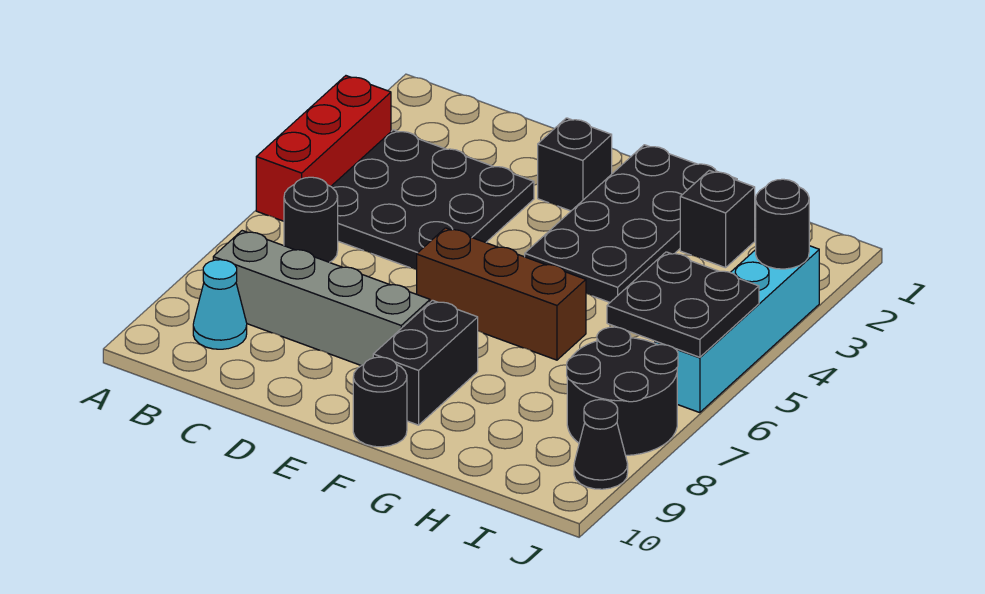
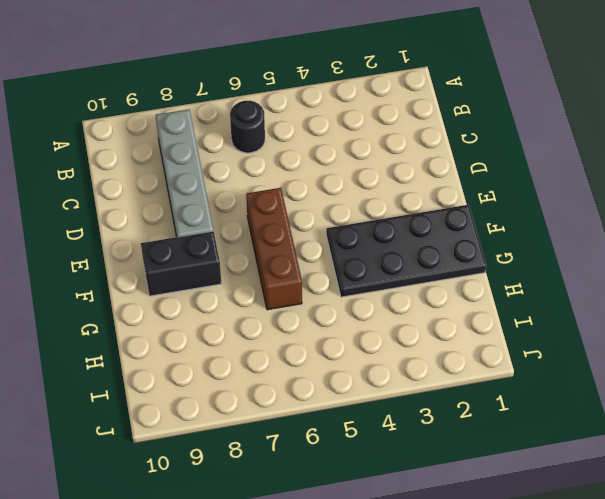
none -> red brick A3:A5 level 1
none -> black plate B3:D5 level 1
none -> cyan cone B9 level 1

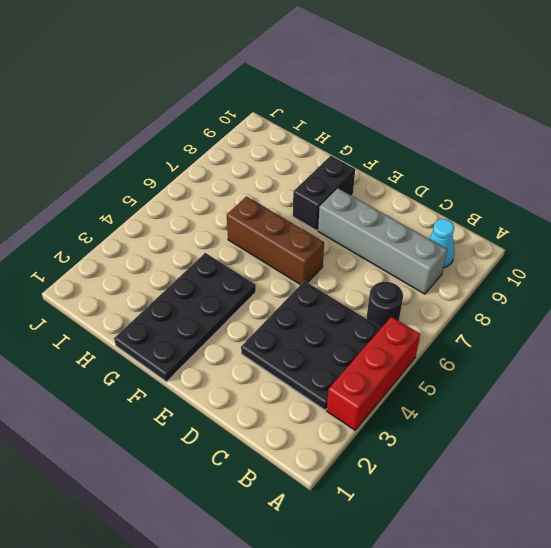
none -> black brick E2 level 1
none -> black round brick F10 level 1
none -> black brick H2 level 1

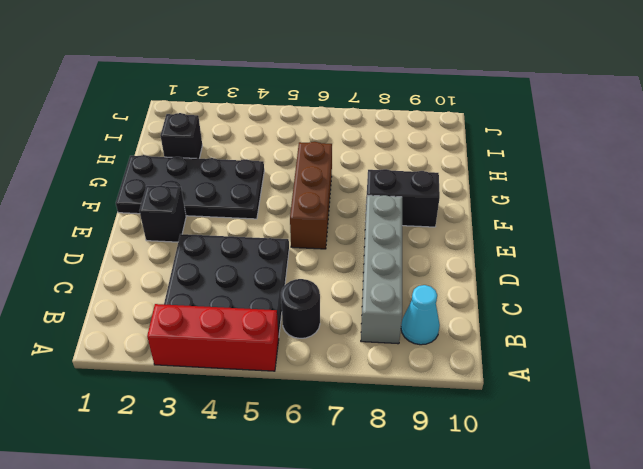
none -> black round brick F10 level 1
none -> black round brick I7:J8 level 1
none -> cyan brick J3:J6 level 1

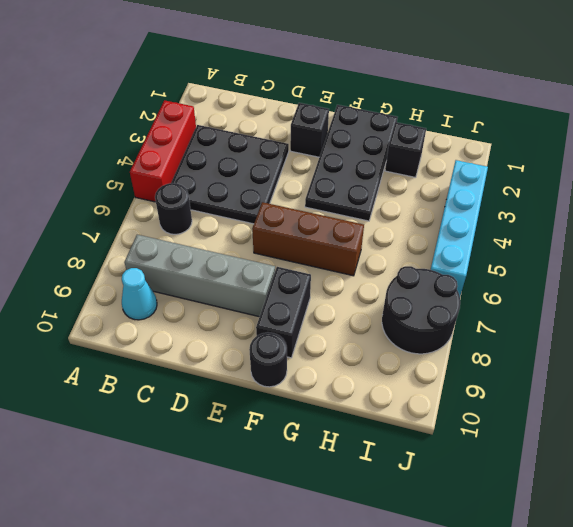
none -> black cone J9 level 1
none -> black plate I5:J6 level 2
none -> black round brick J3 level 2

